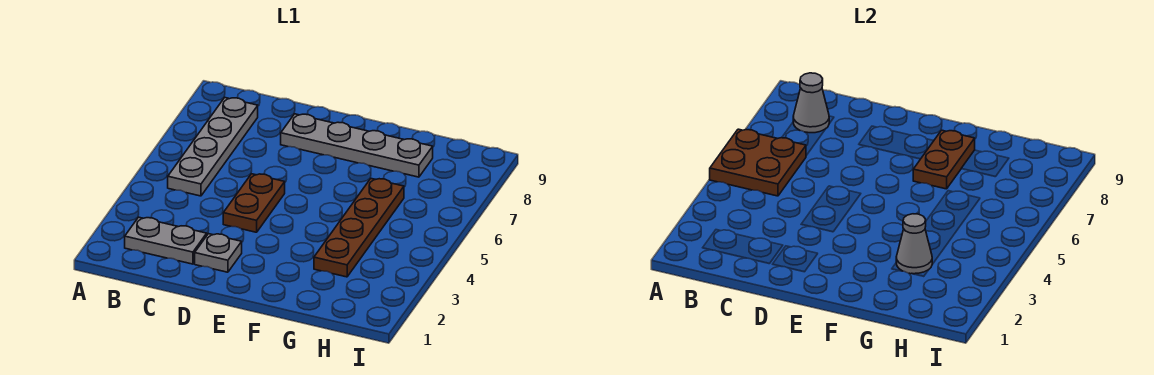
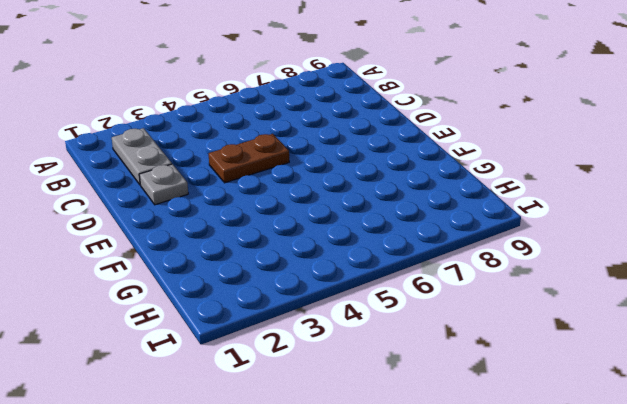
none -> grey plate B5:B8 level 1
none -> grey plate D8:G8 level 1

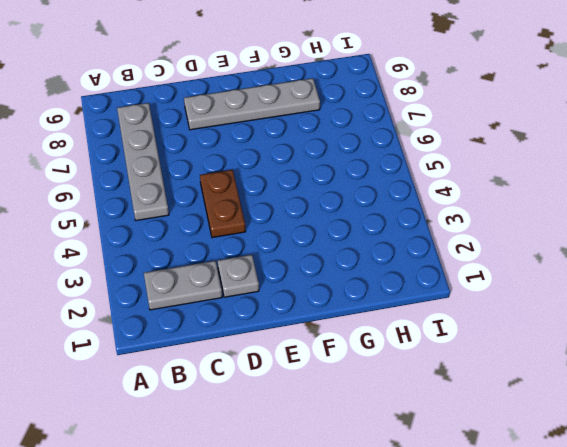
none -> brown plate G3:G6 level 1
none -> brown plate A5:B6 level 2

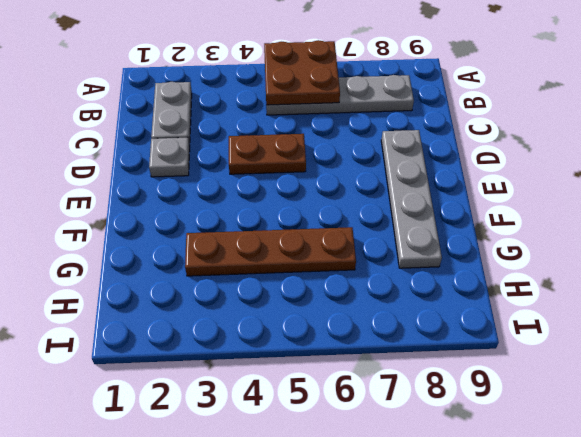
none -> grey cone B8 level 2
none -> brown plate F7:F8 level 2

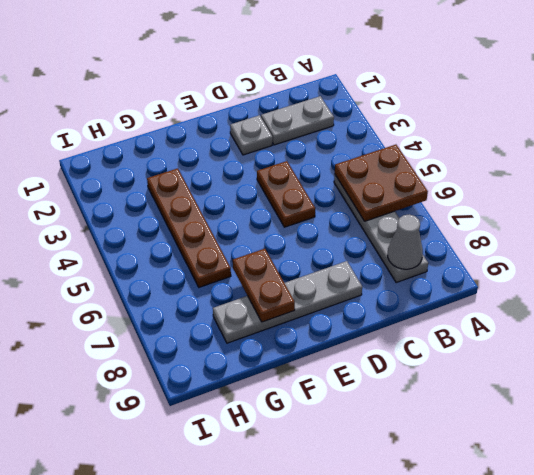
none -> grey cone G3 level 2

